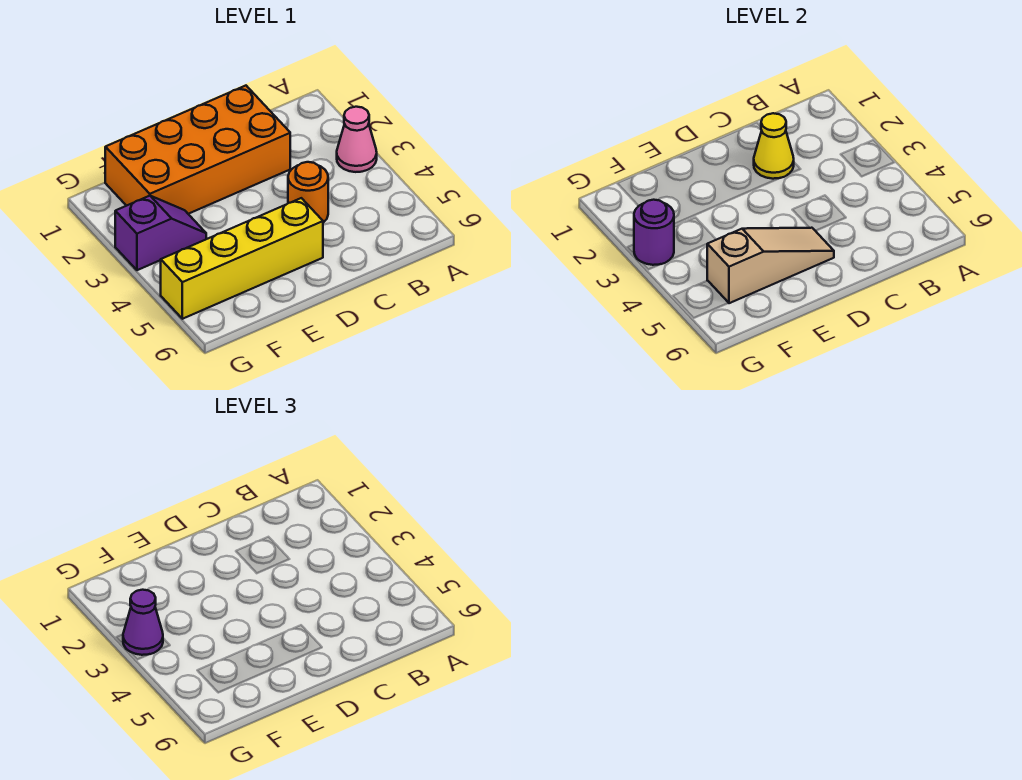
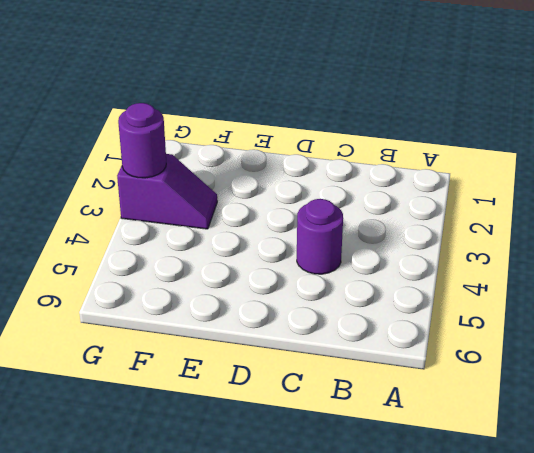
purple round brick C4 level 1 -> orange round brick C4 level 1
none -> pink cone A3 level 1
none -> orange brick C1:F2 level 1

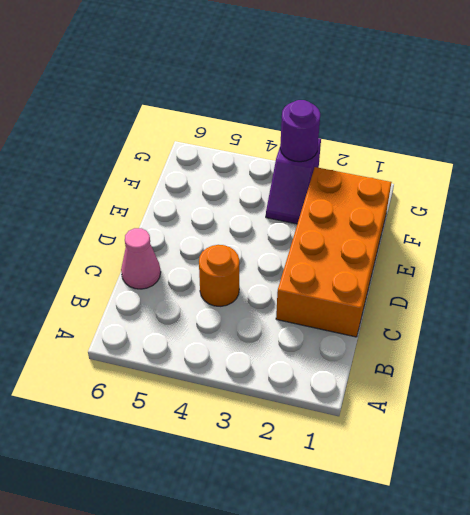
pink cone C6 level 1 -> pink cone A3 level 1
none -> yellow brick D5:G5 level 1
none -> yellow cone C2 level 2

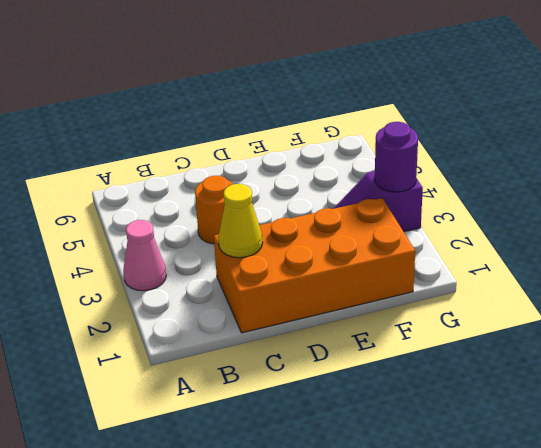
none -> yellow brick D5:G5 level 1
none -> tan slope D5:F5 level 2 top F

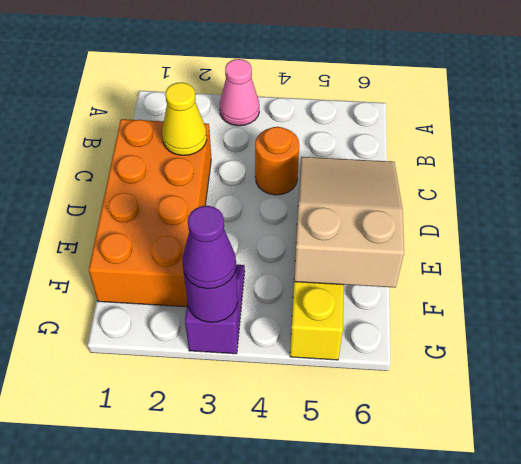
tan slope D5:F6 level 2 top F -> tan slope D5:F5 level 2 top F

